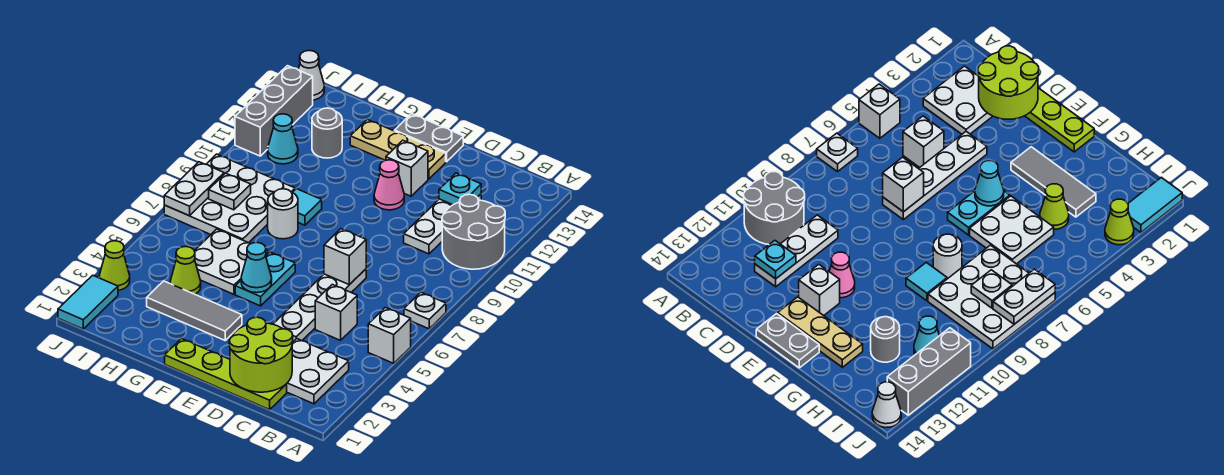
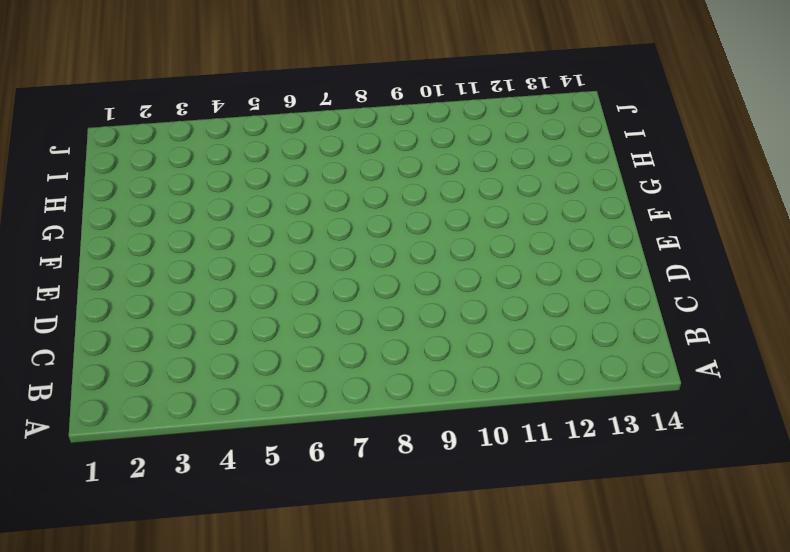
none -> white brick A5 level 1
none -> white plate A7 level 1
none -> grey round brick A10:B11 level 1
none -> white plate B2:C3 level 1

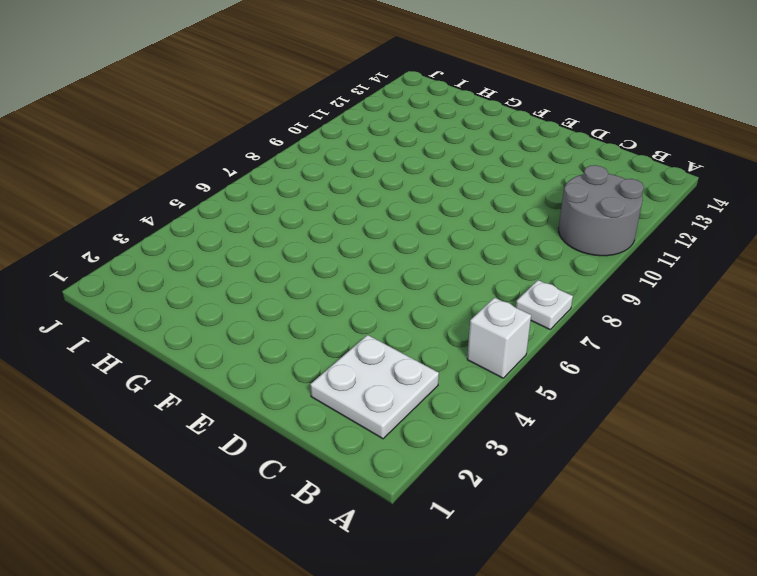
none -> lime plate C1:F1 level 1
none -> white brick C5 level 1
none -> white plate C10:C12 level 1
none -> white plate D4:D7 level 1

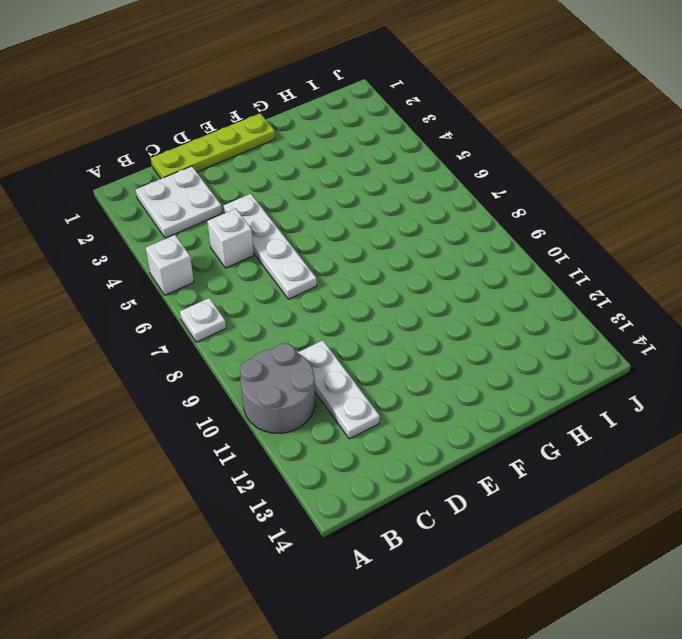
none -> pink cone E11 level 1
none -> white brick E12 level 1
none -> tan plate E13:G13 level 1
none -> grey plate E14:F14 level 1

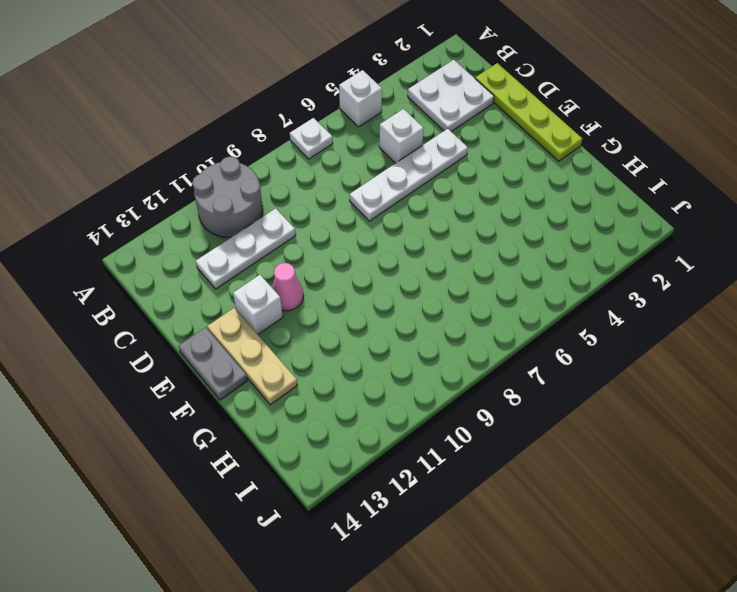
none -> grey tile F3:H3 level 1
none -> cyan plate F5:F6 level 1
none -> white plate G5:H6 level 1
none -> white round brick G8 level 1

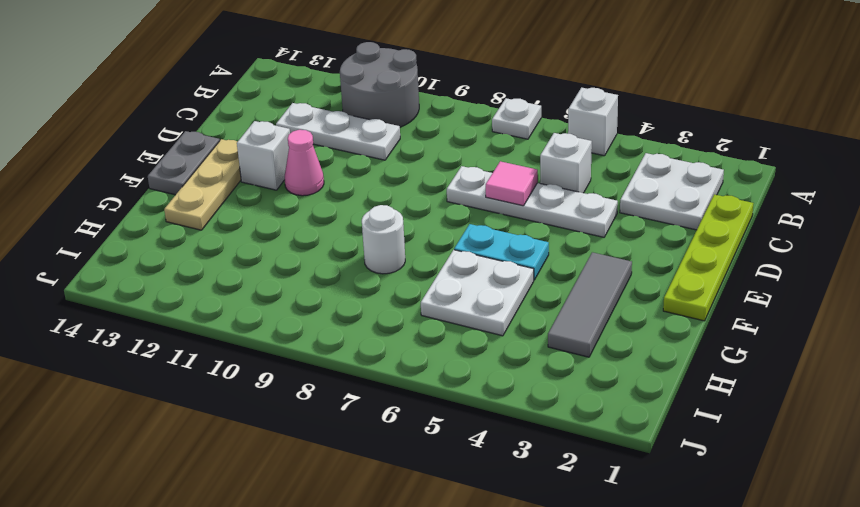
pink tile D6 level 2 -> none
none -> cyan tile G9 level 1
none -> lime cone H4 level 1
none -> white plate H7:J9 level 1
none -> grey round brick H12 level 1

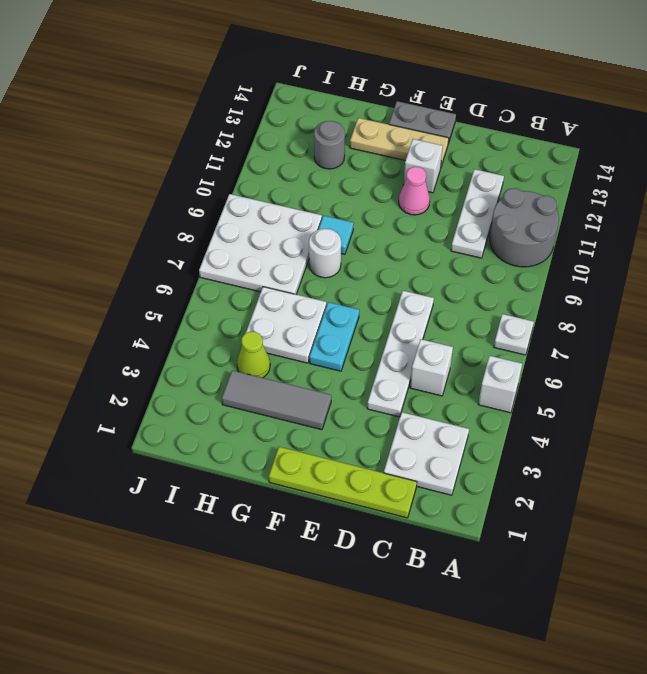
none -> cyan cone I11 level 1
none -> cyan tile J1:J2 level 1
none -> lime cone J3 level 1
none -> grey brick J11:J13 level 1

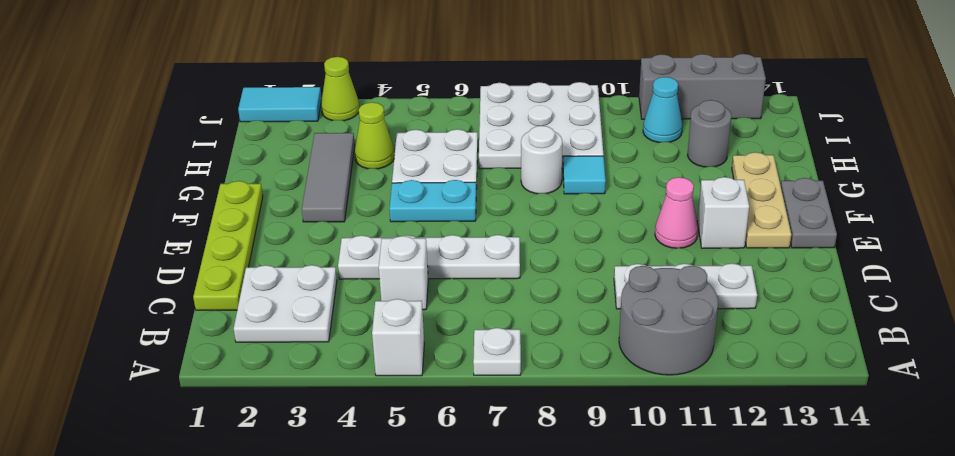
none -> white cone J14 level 1
none -> lime round brick C1:D2 level 2
none -> cyan plate C12 level 2
none -> white brick D7 level 2

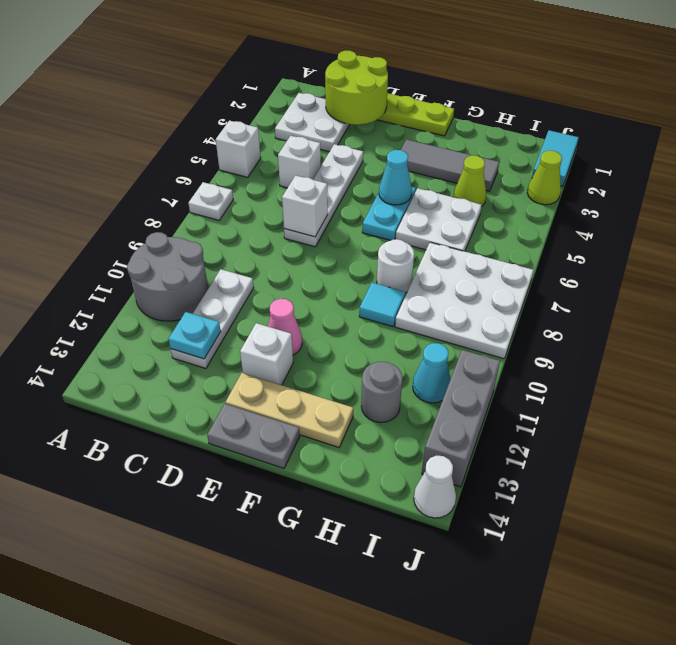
none -> white plate I8 level 2
none -> white plate J7:J8 level 2

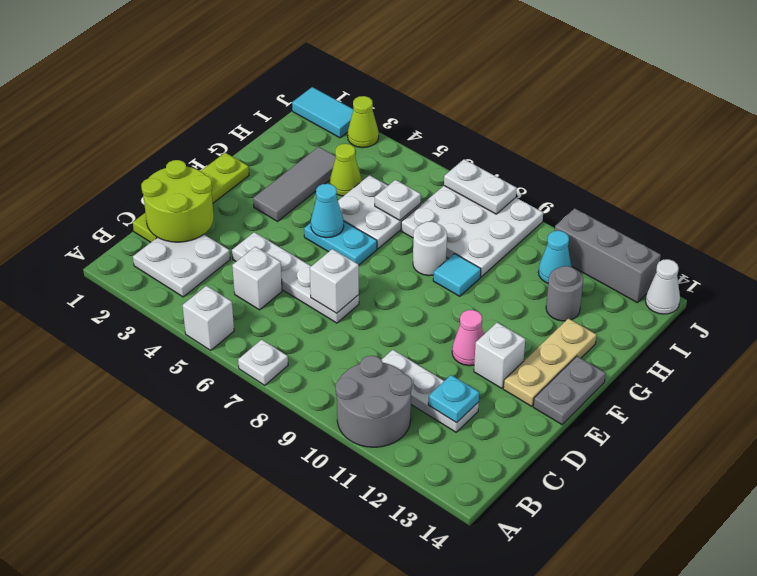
white plate H6 level 2 -> white plate I8 level 2

